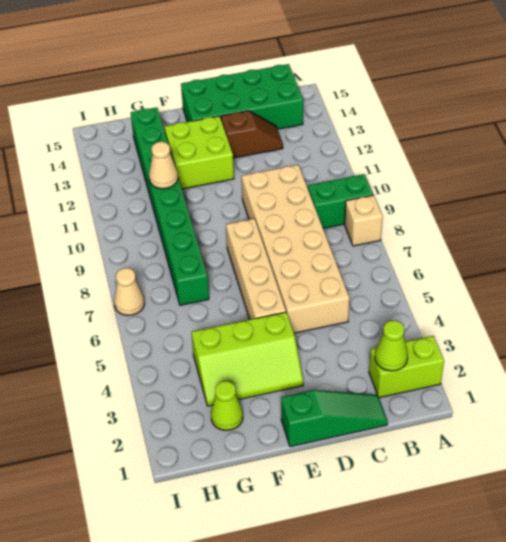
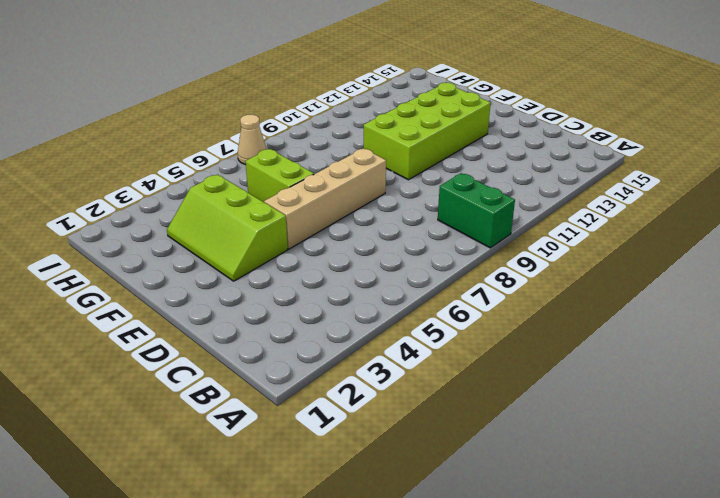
lime brick E10:F13 level 1 -> lime brick E12:F13 level 1
lime brick F6:G6 level 1 -> lime brick A2:B2 level 1
none -> tan brick A8 level 1
none -> green brick B14:E15 level 1
none -> green slope C1:E1 level 1 top E

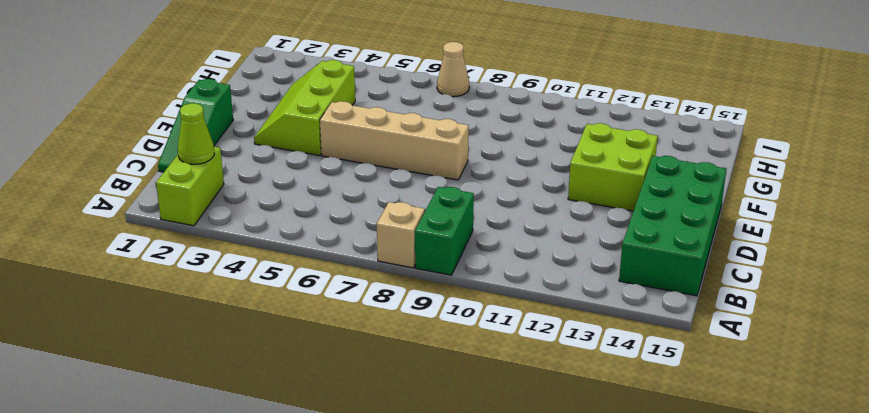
none -> tan brick C5:D10 level 1
none -> brown slope C13:D13 level 1 top D
none -> lime cone G2 level 1

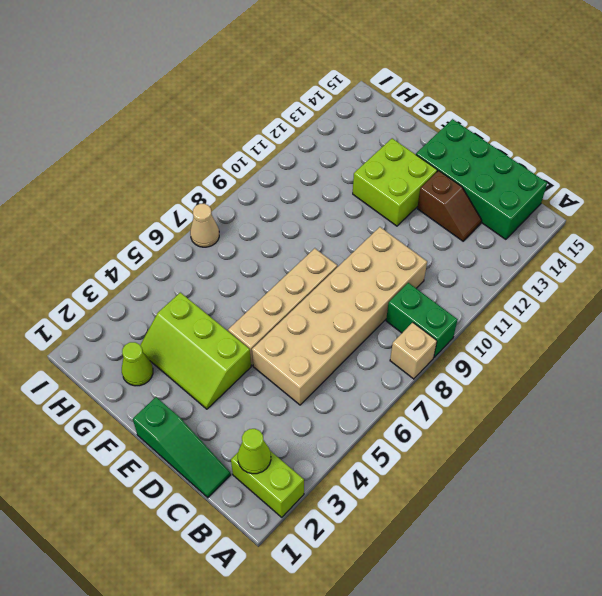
none -> green brick G7:G14 level 1
none -> tan cone G11 level 2

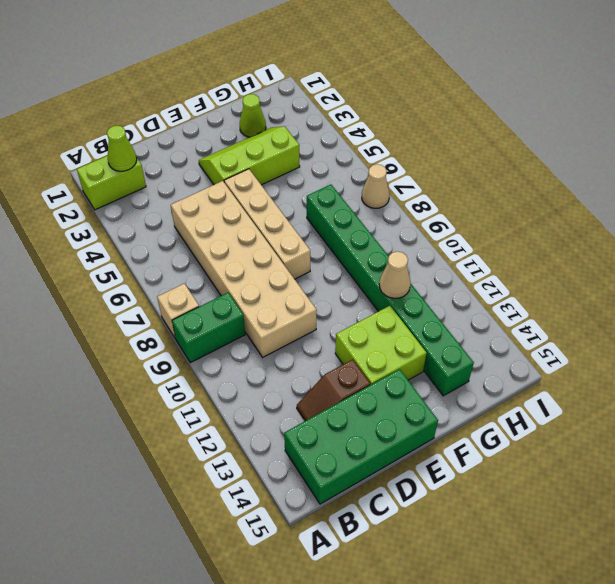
none -> green slope C1:E1 level 1 top E

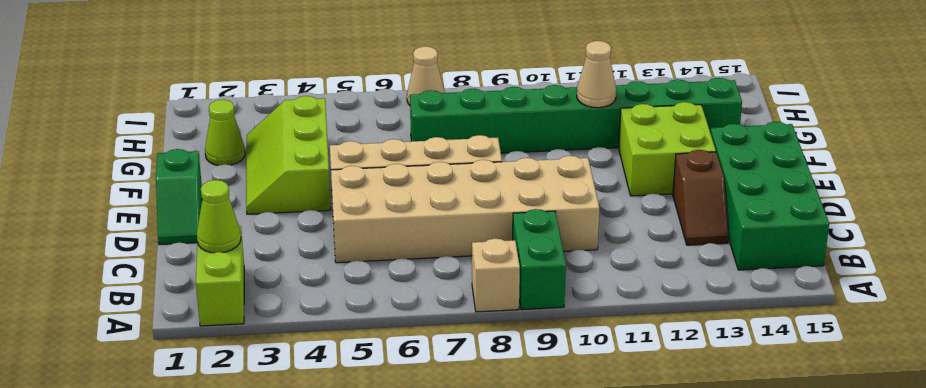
green slope D1:E1 level 1 top E -> green slope C1:E1 level 1 top E

